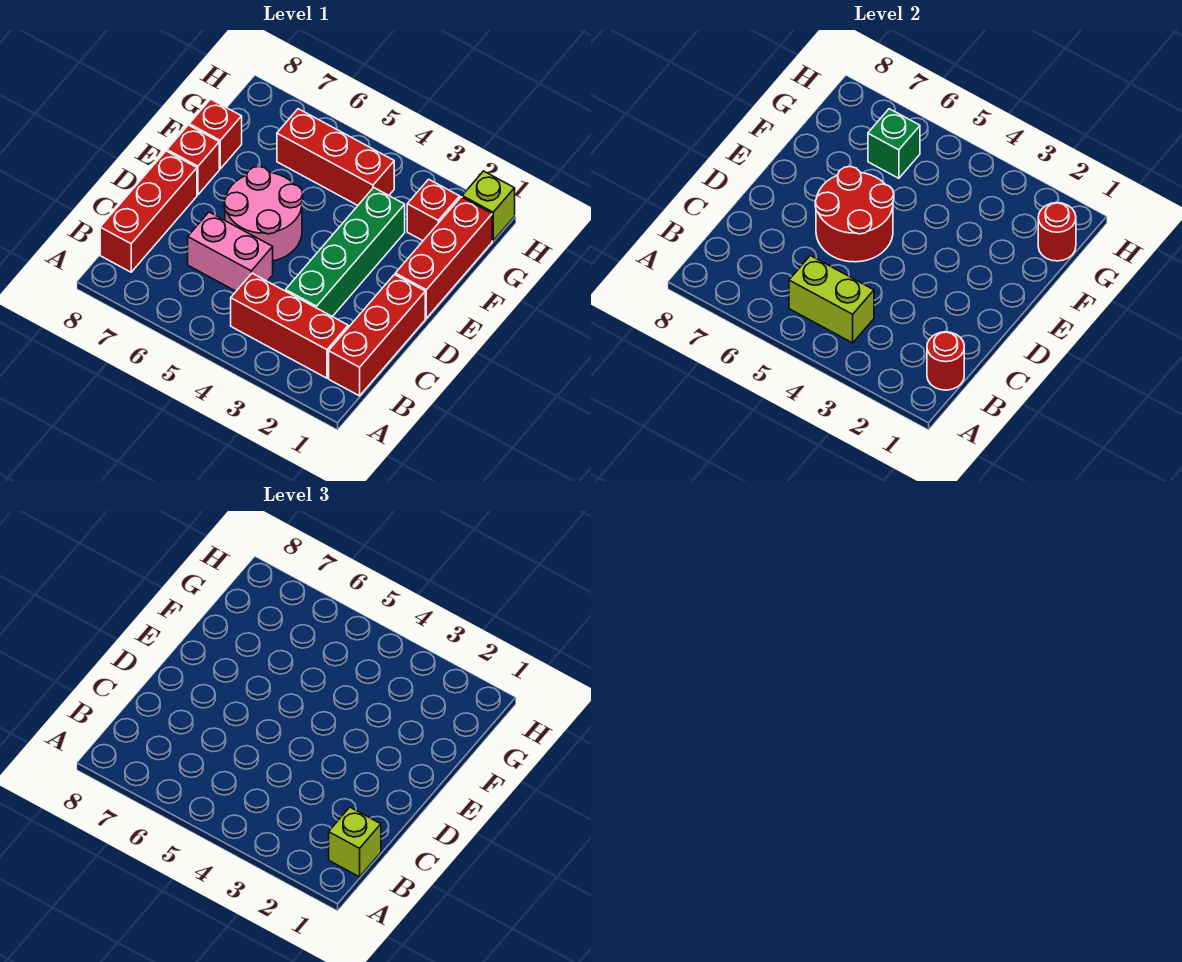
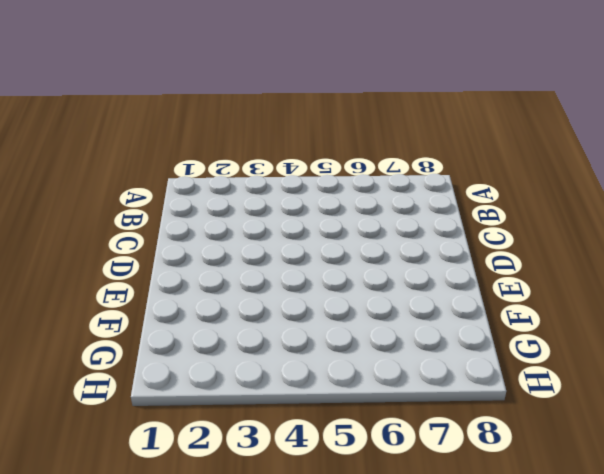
none -> red brick B1:D1 level 1
none -> red brick B2:B4 level 1
none -> red brick B8:D8 level 1

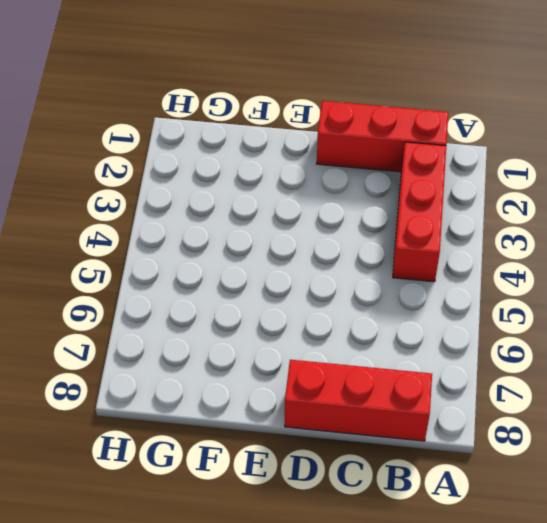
none -> green brick C3:F3 level 1
none -> pink brick C5:C6 level 1
none -> pink round brick D5:E6 level 1

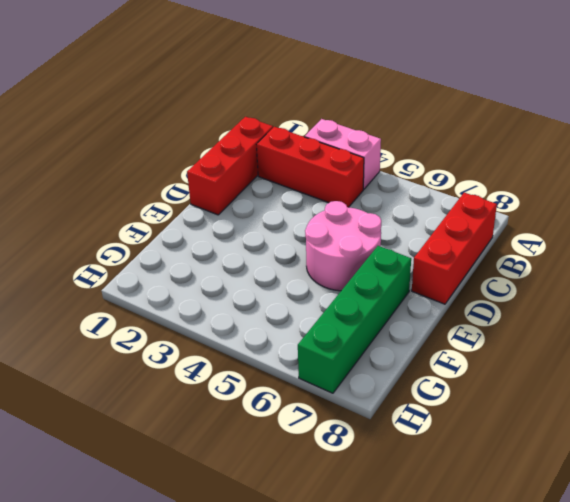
pink brick A3:A4 level 1 -> pink brick C5:C6 level 1
green brick E7:H7 level 1 -> green brick C3:F3 level 1
none -> red brick E1:G1 level 1
none -> red brick E8 level 1
none -> red brick F8 level 1

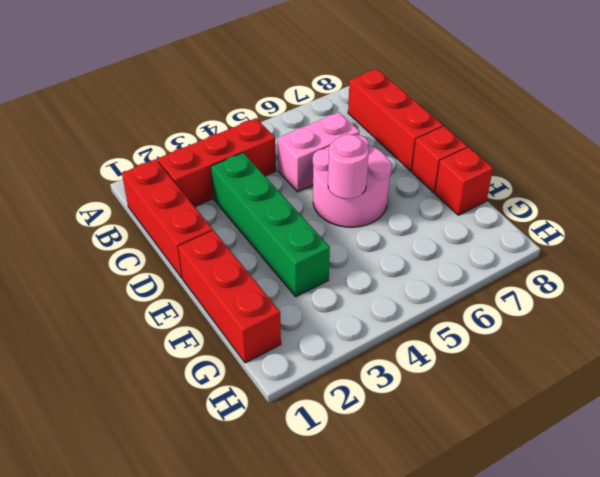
pink round brick E5 level 2 -> red round brick D5:E6 level 2
none -> red brick G2 level 1
none -> red brick G4:G6 level 1
none -> lime brick H1 level 1

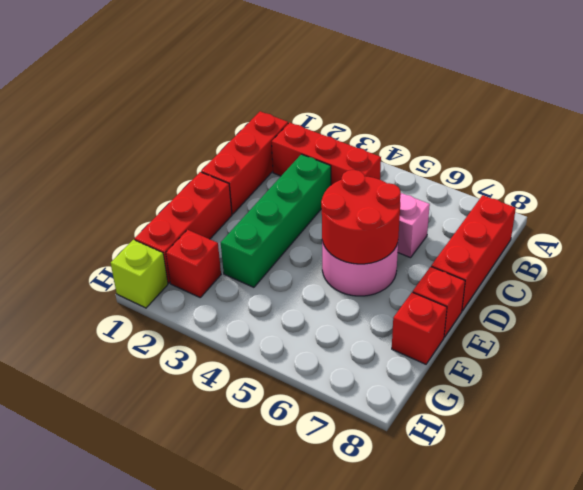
none -> red brick G4:G6 level 1
none -> red round brick B1 level 2
none -> lime brick B4:B5 level 2

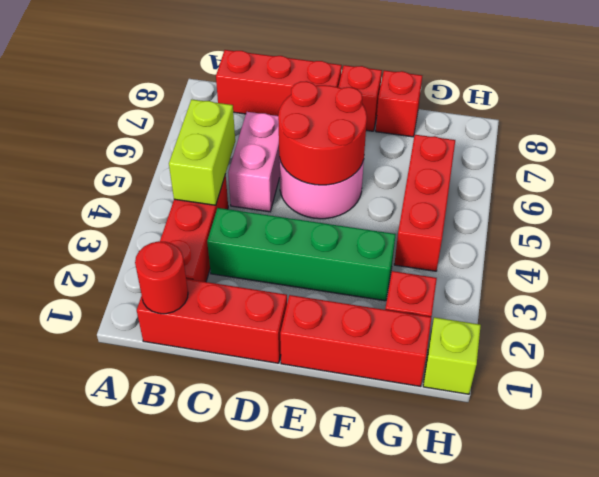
none -> red round brick G1 level 2
none -> green brick G6 level 2
none -> lime brick B1 level 3

